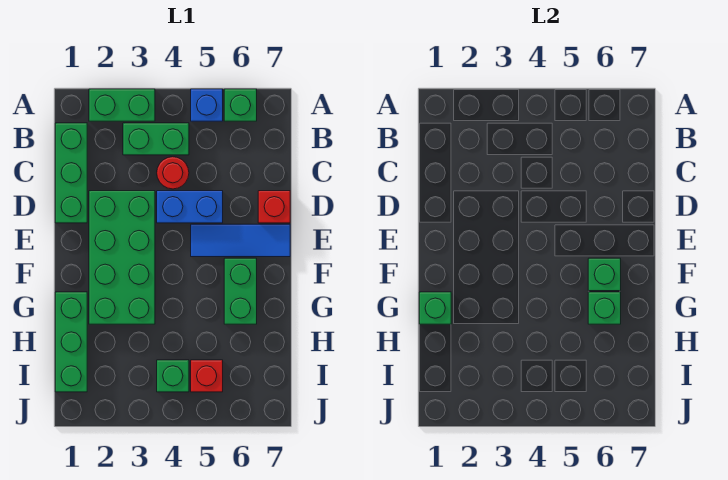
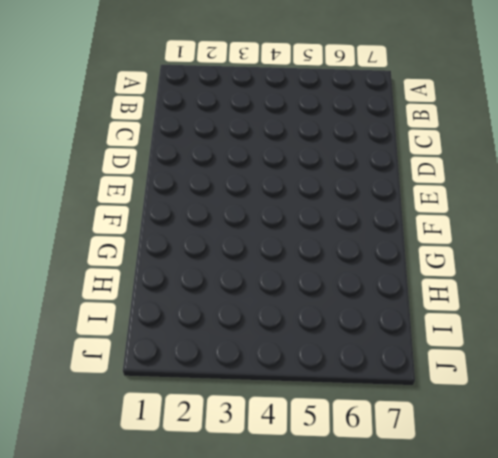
none -> green brick A2:A3 level 1
none -> blue brick A5 level 1
none -> green brick A6 level 1

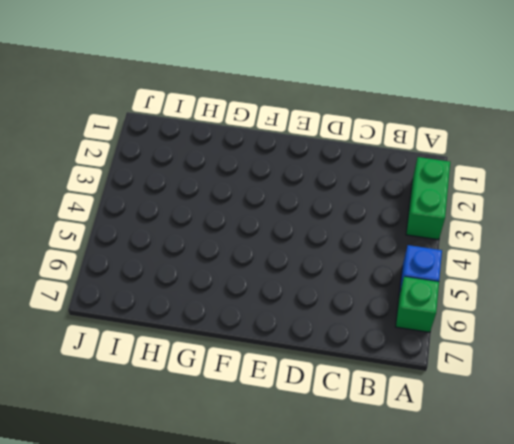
none -> green brick B1:D1 level 1
none -> green brick B3:B4 level 1
none -> red round brick C4 level 1

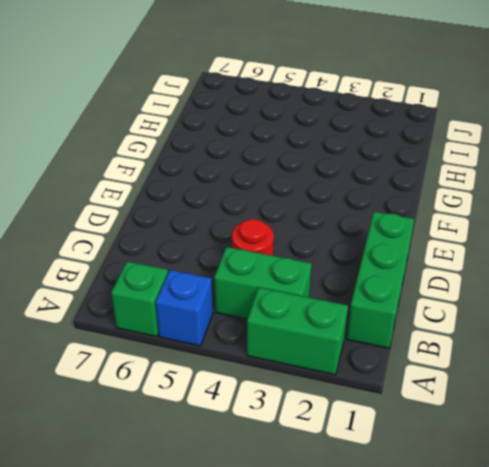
none -> green brick D2:G3 level 1
none -> blue brick D4:D5 level 1
none -> red brick D7 level 1

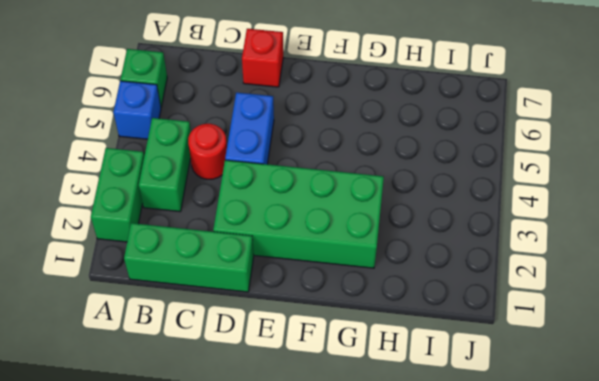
none -> blue tile E5:E7 level 1
none -> green brick F6:G6 level 1
none -> green brick G1:I1 level 1

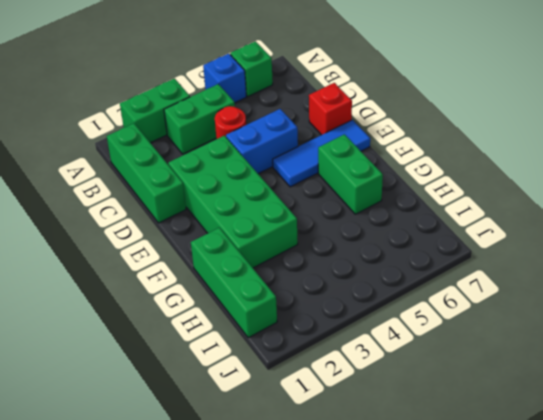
none -> green brick I4 level 1
none -> red brick I5 level 1
none -> green brick F6 level 2

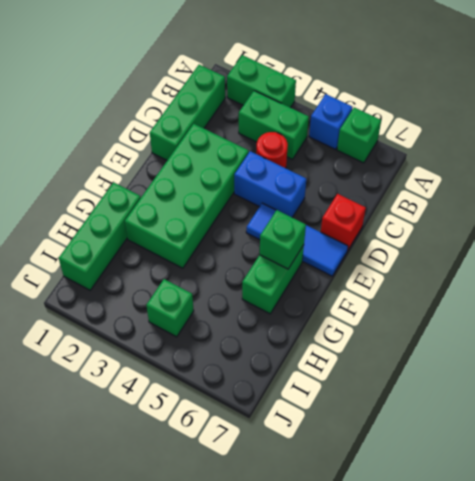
none -> red brick I5 level 1
none -> green brick G1 level 2
none -> green brick G6 level 2

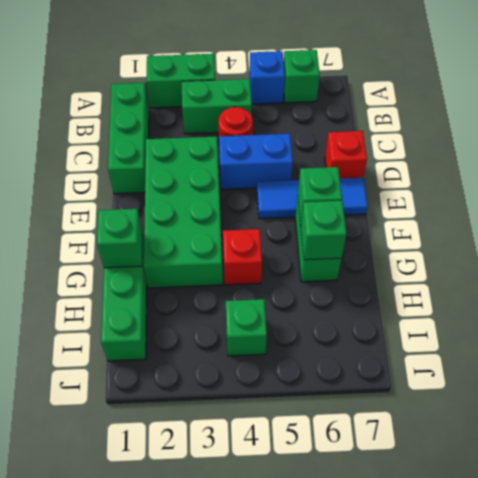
red brick G4 level 1 -> red brick I5 level 1

